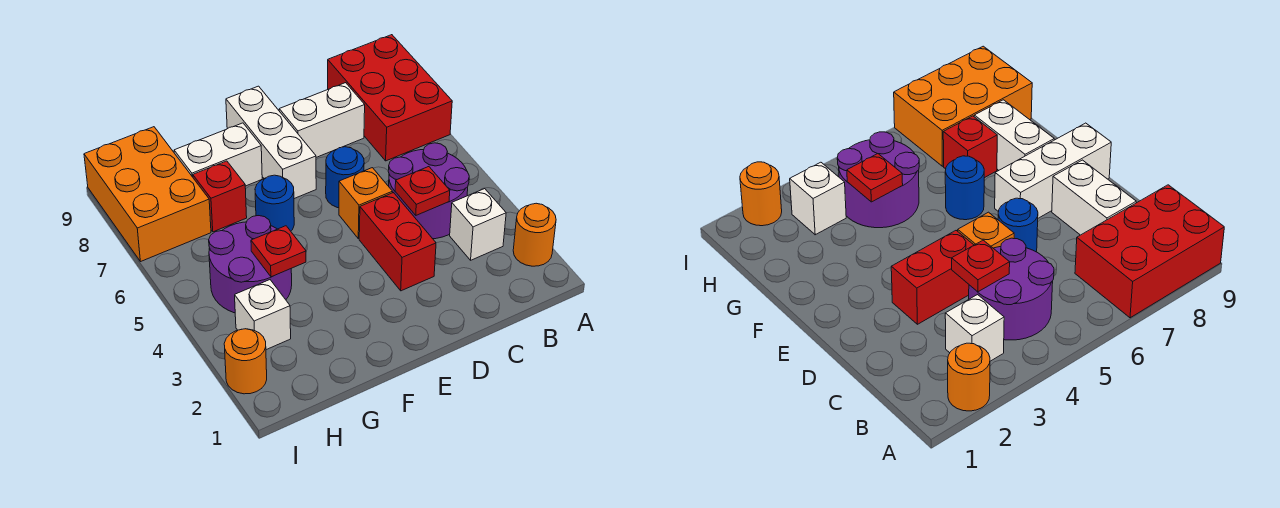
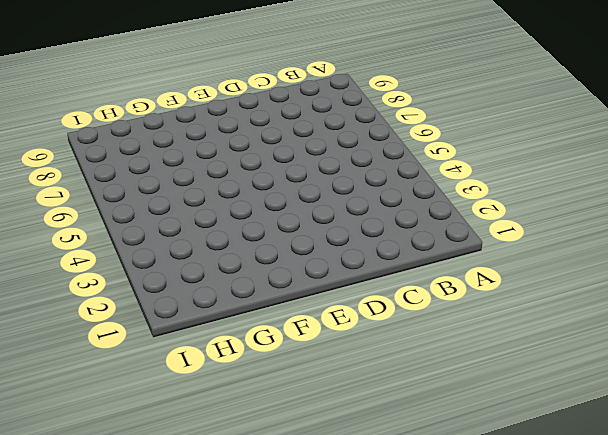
none -> orange round brick A2 level 1
none -> red brick A7:B9 level 1
none -> white brick B3 level 1

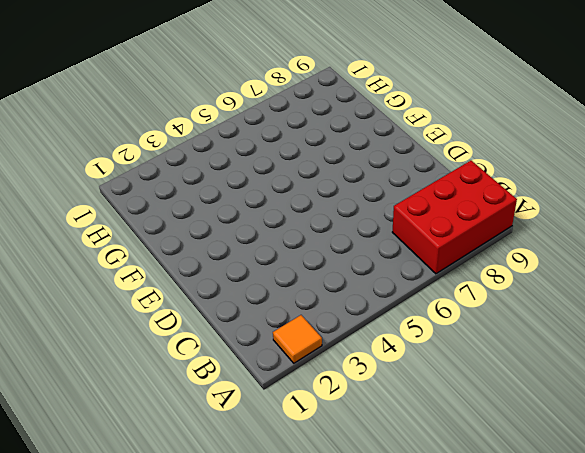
orange tile A2 level 1 -> orange round brick A2 level 1
none -> white brick B3 level 1
none -> purple round brick B4:C5 level 1
none -> white brick C8:D8 level 1

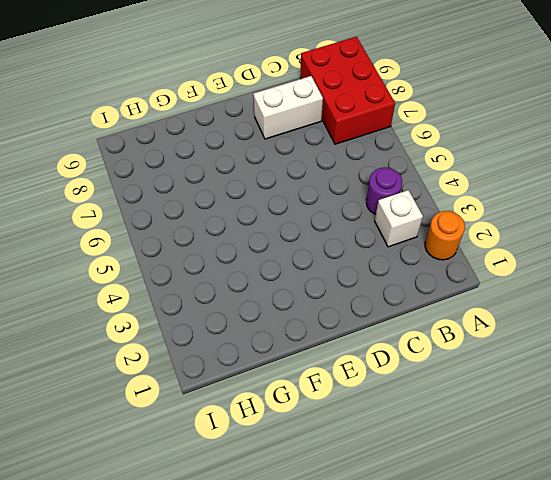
purple round brick B4 level 1 -> purple round brick B4:C5 level 1
none -> red brick D3:D4 level 1
none -> orange brick D5 level 1
none -> blue round brick D6 level 1

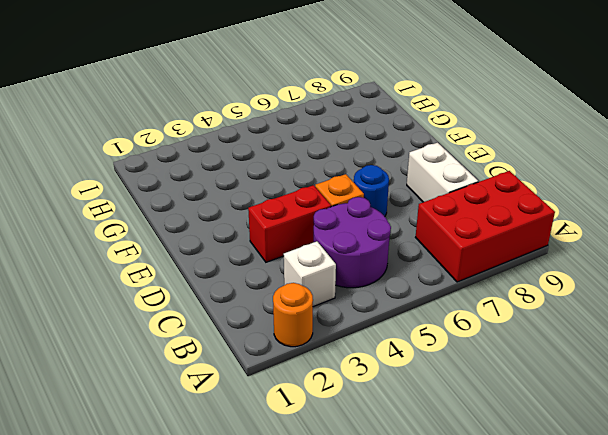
none -> white brick E7:E9 level 1
none -> blue round brick F6 level 1
none -> white brick F8:G8 level 1

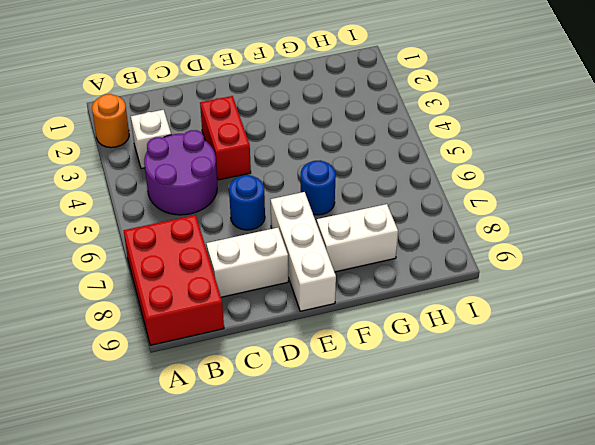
none -> orange brick D5 level 1
none -> purple round brick G4:H5 level 1
none -> red brick G7 level 1

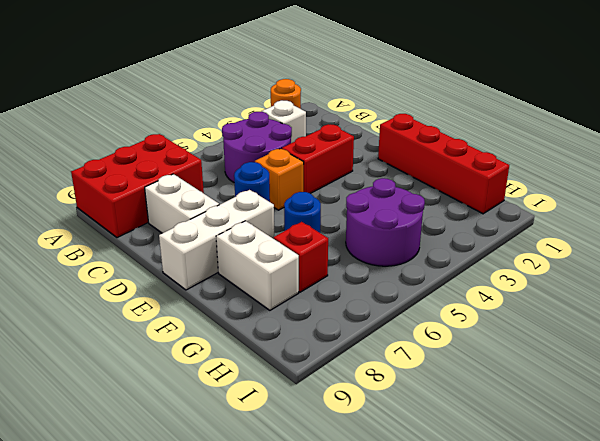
red brick E1:H1 level 1 -> none
none -> white brick H3 level 1
none -> orange brick H7:I9 level 1
none -> orange round brick I2 level 1

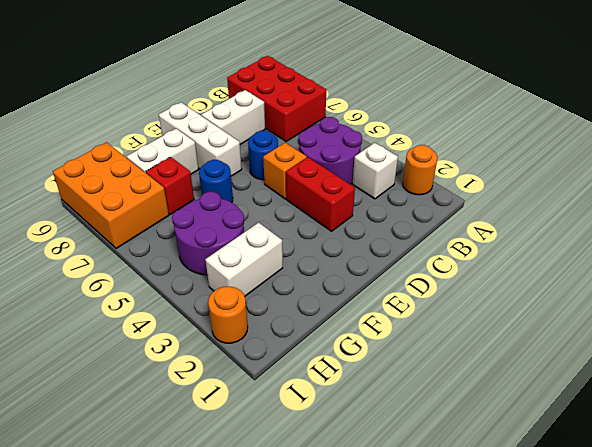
white brick G3:H3 level 1 -> white brick H3 level 1
none -> red plate C4 level 2
none -> red plate G4 level 2

